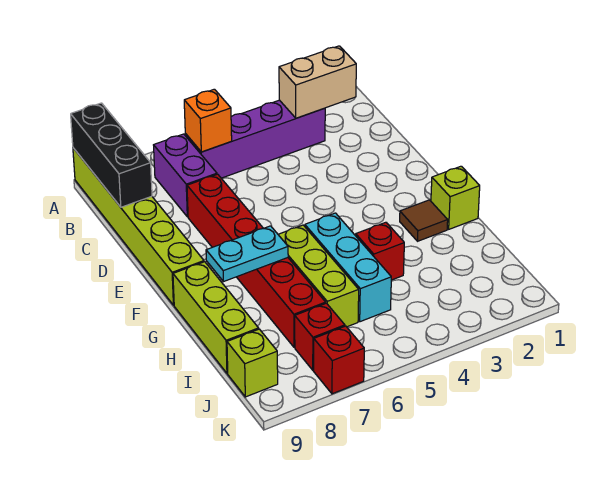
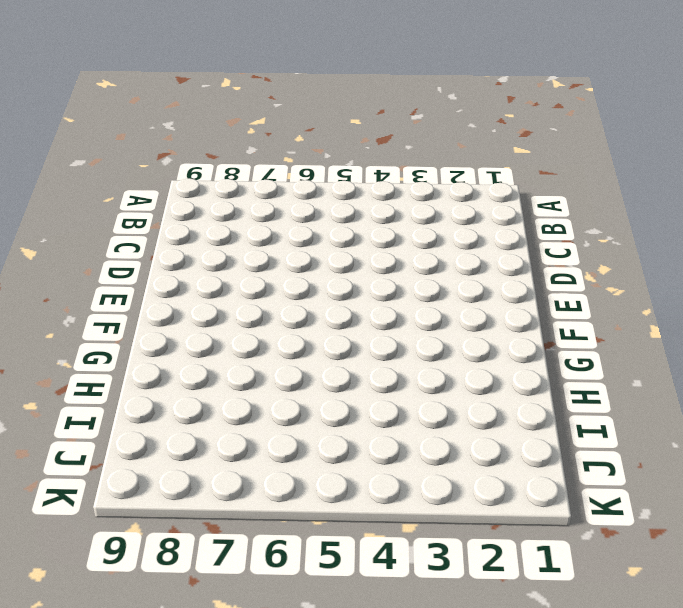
none -> lime brick A9:F9 level 1
none -> purple brick B3:B6 level 1
none -> purple brick B7:C7 level 1

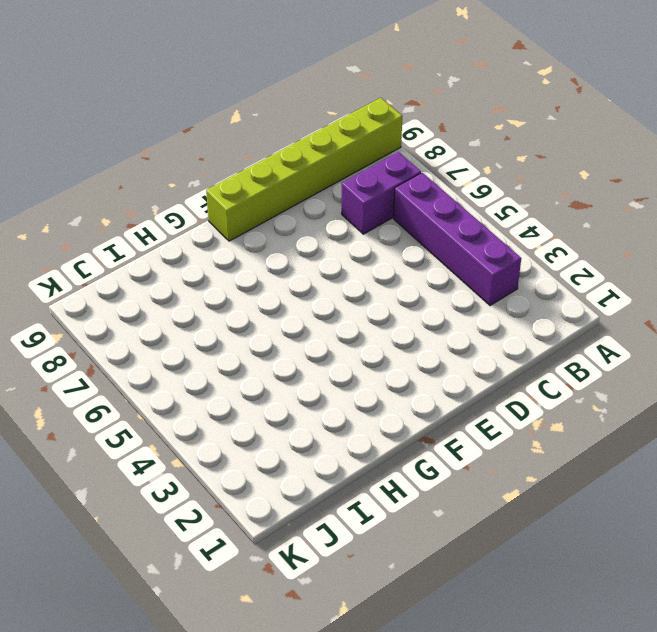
none -> red brick D7:I7 level 1
none -> lime brick G1 level 1
none -> brown tile G2 level 1

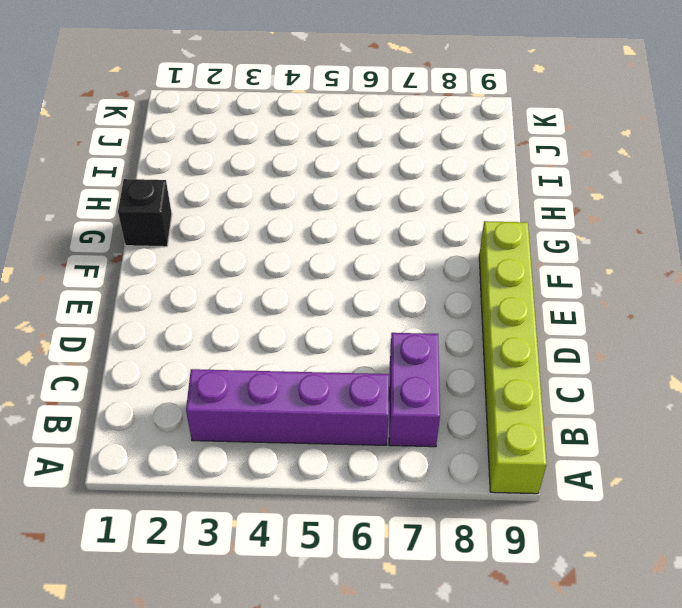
black brick G1 level 1 -> lime brick G1 level 1
none -> red brick D7:I7 level 1
none -> brown tile G2 level 1
none -> cyan brick G5:I5 level 1

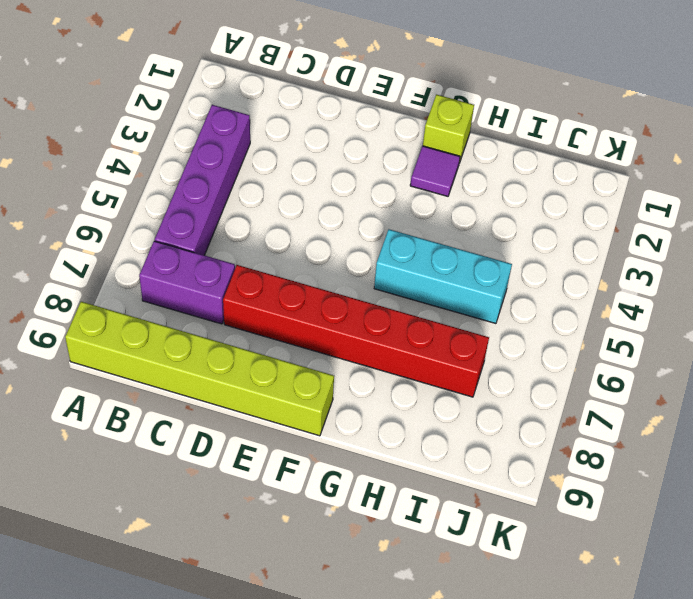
purple tile G2 level 1 -> brown tile G2 level 1
none -> lime brick G6:I6 level 1
none -> lime brick G9:I9 level 1
none -> red brick H4 level 1

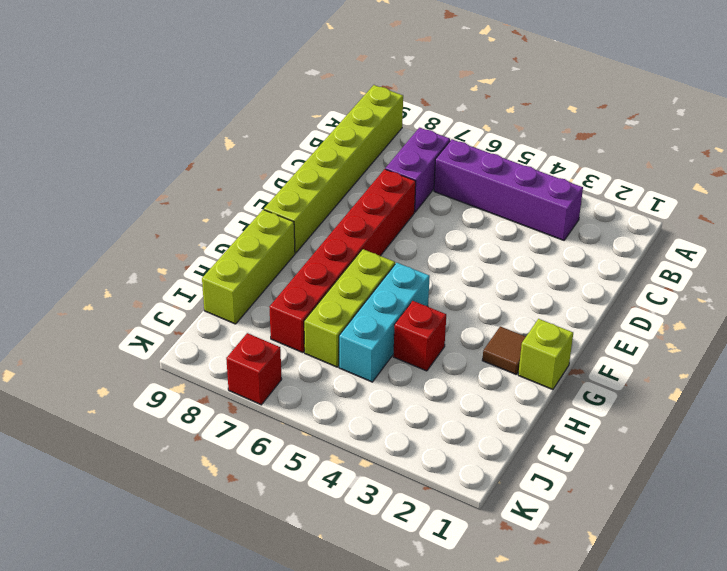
none -> red brick J7 level 1
none -> lime brick J9 level 1
none -> black brick A9:C9 level 2

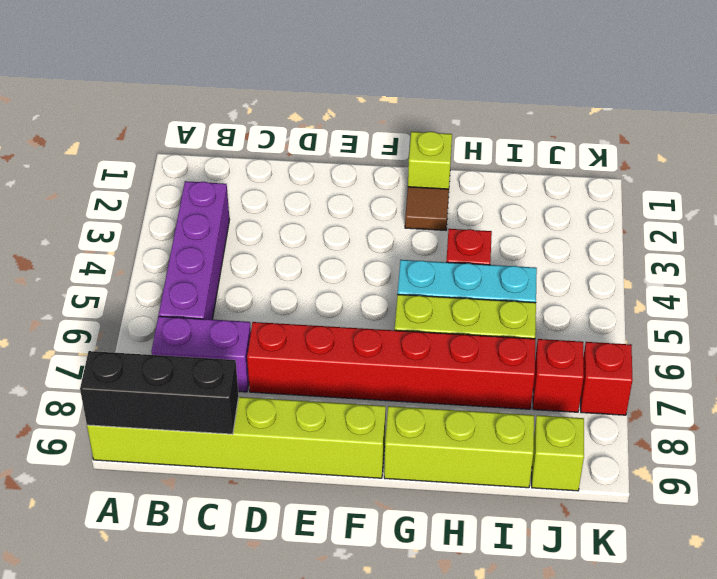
none -> tan brick B2:B3 level 2
none -> orange brick B6 level 2
none -> cyan plate G7:G8 level 2

